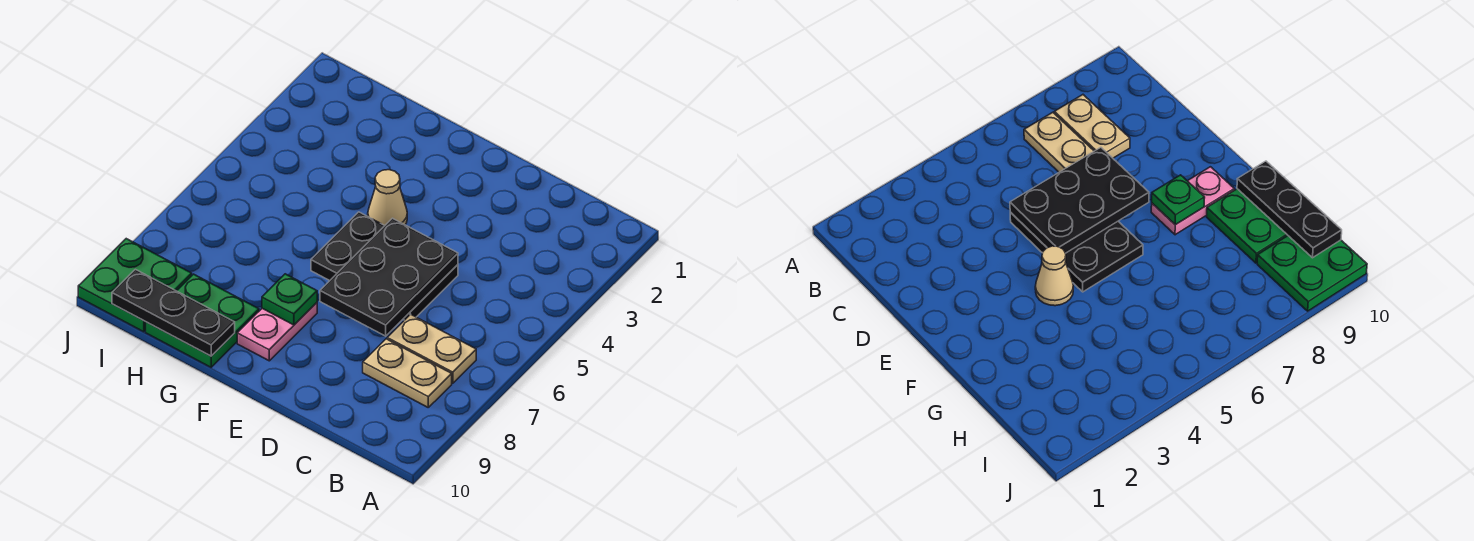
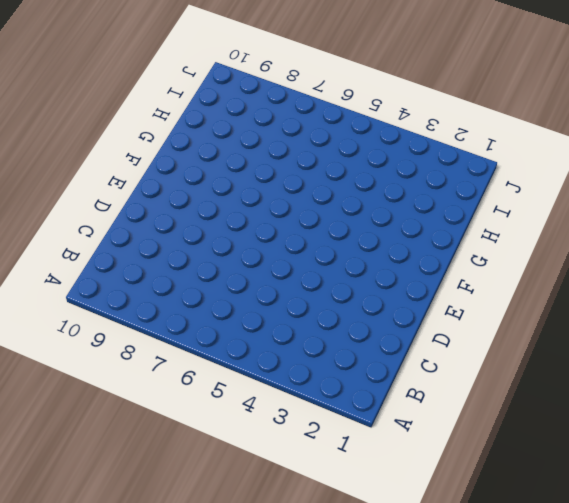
none -> tan plate B7:C7 level 1
none -> tan plate B8:C8 level 1

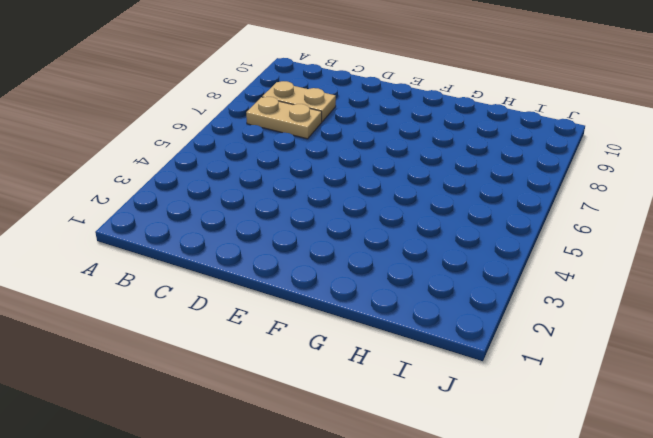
none -> black plate D5:F6 level 1
none -> tan cone F4 level 1

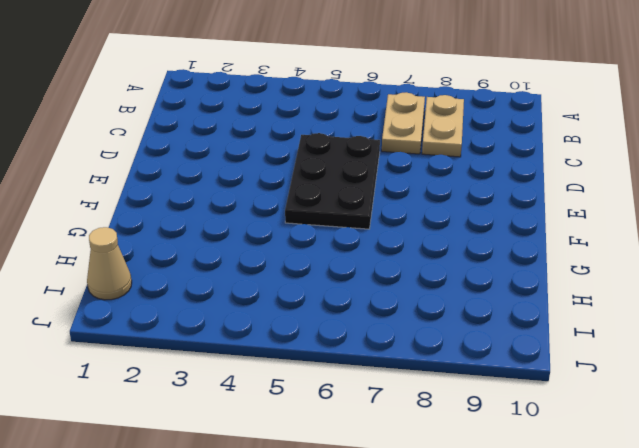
tan cone I1 level 1 -> tan cone F4 level 1
none -> pink plate F8:F9 level 1
none -> green plate G9:H10 level 1

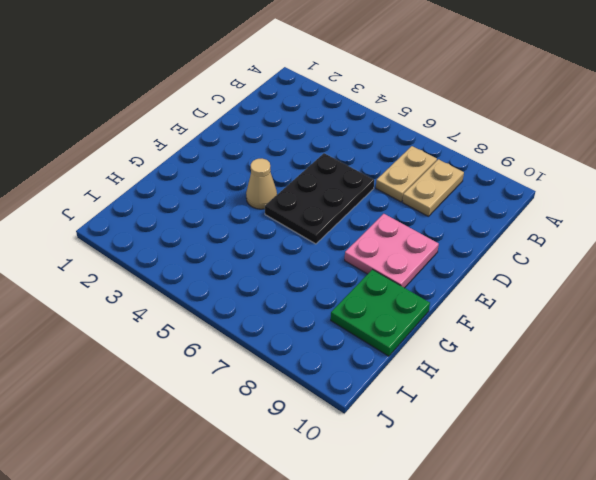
pink plate E8:F9 level 1 -> pink plate F8:F9 level 1
none -> green plate I9:J10 level 1
none -> black plate D5:E7 level 2

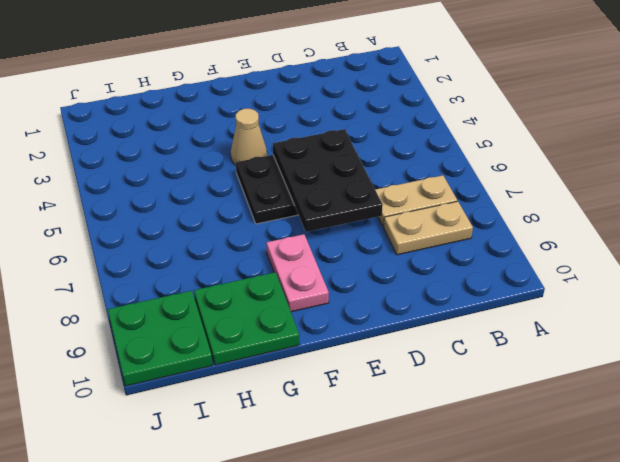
none -> green plate F8 level 2
none -> black plate G10:I10 level 2

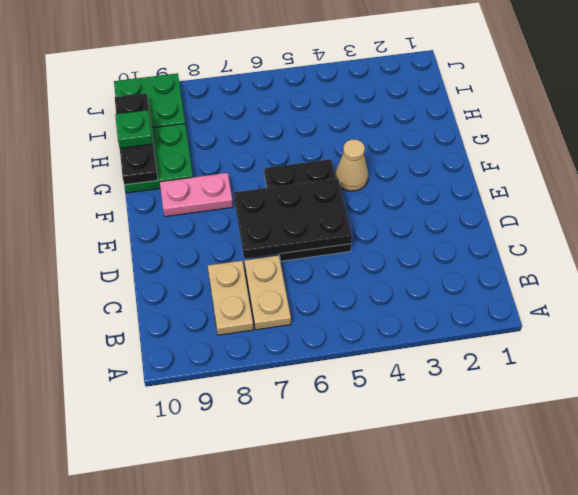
green plate H10 level 3 -> green plate F8 level 2

